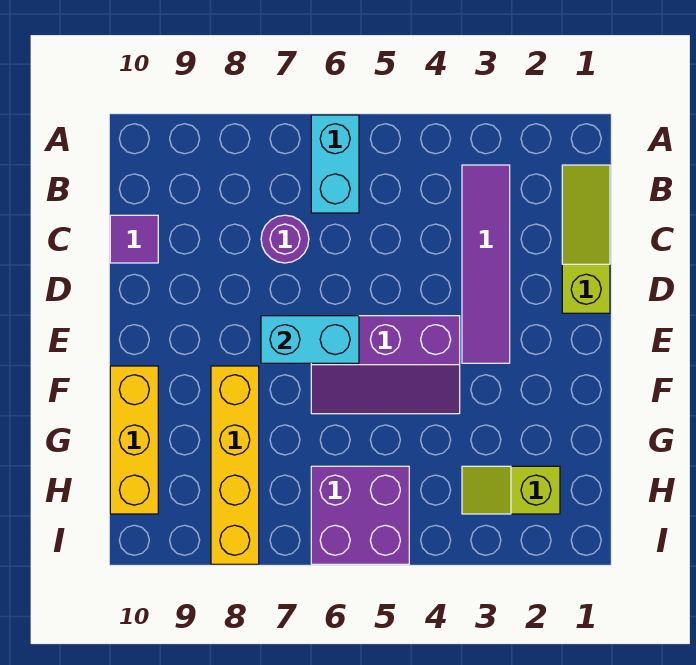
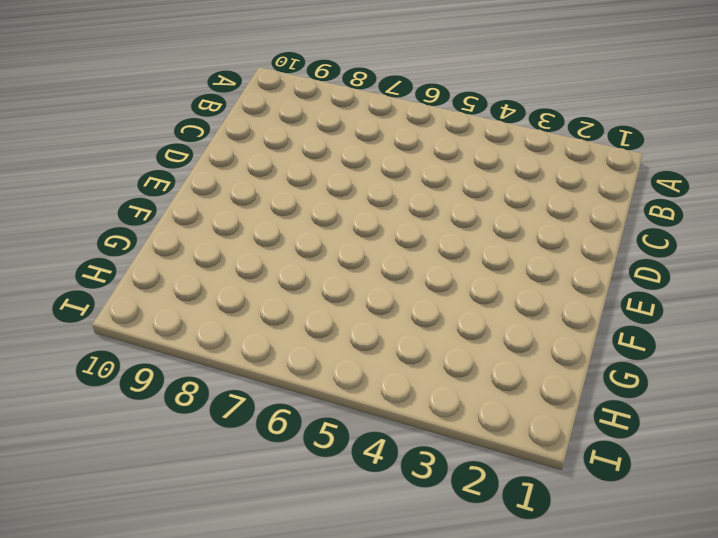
none -> cyan brick A6:B6 level 1
none -> lime slope B1:D1 level 1 top D

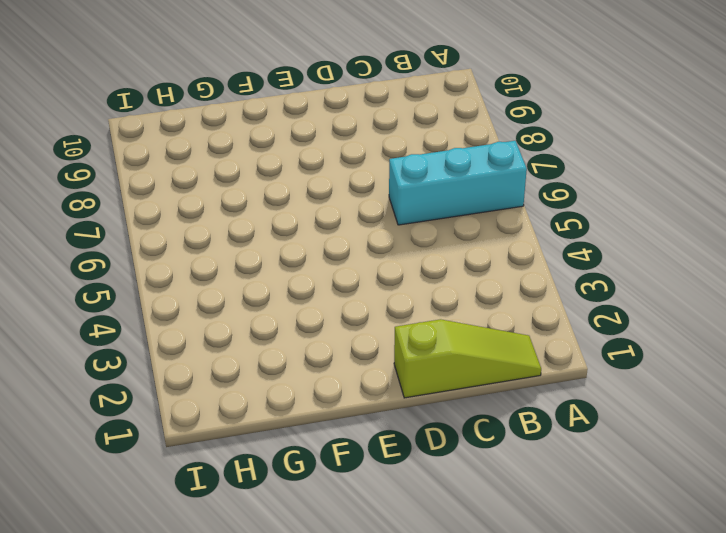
cyan brick A6:C6 level 1 -> cyan brick A6:B6 level 1
none -> purple tile B3:E3 level 1
none -> purple round brick C7 level 1

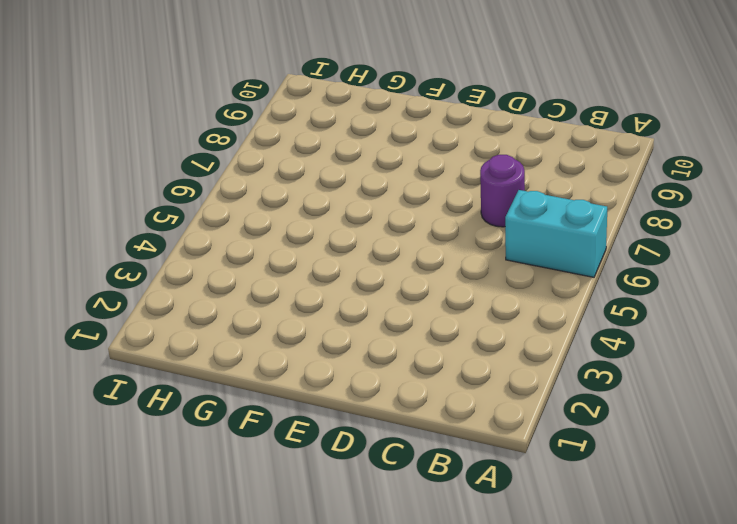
none -> lime slope B1:D1 level 1 top D
none -> purple tile B3:E3 level 1

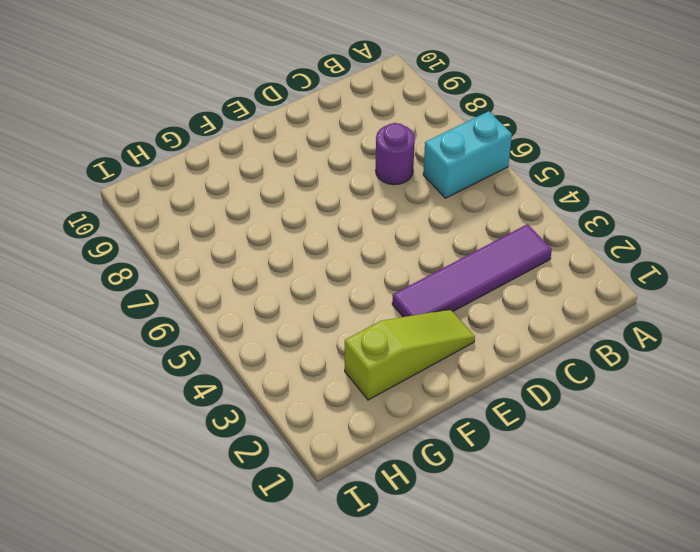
lime slope E2:G2 level 1 top G -> lime slope B1:D1 level 1 top D
none -> purple tile C10 level 1
none -> purple slope E4:F6 level 1 top E

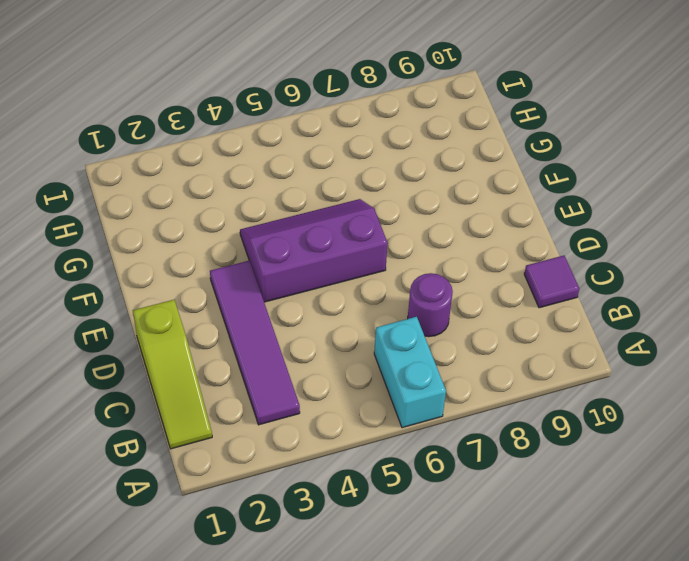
none -> yellow brick F8:I8 level 1
none -> yellow brick F10:H10 level 1

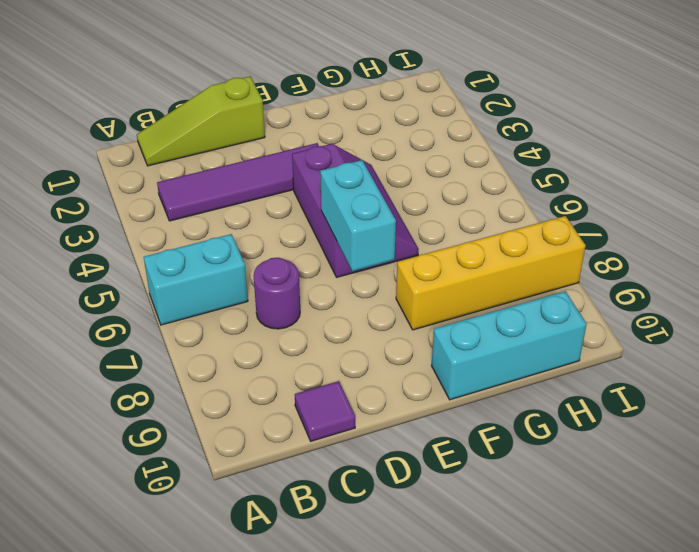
cyan brick F10:H10 level 1 -> yellow brick F10:H10 level 1
none -> lime slope H2:H3 level 1 top 2
none -> purple brick H5:I6 level 1

